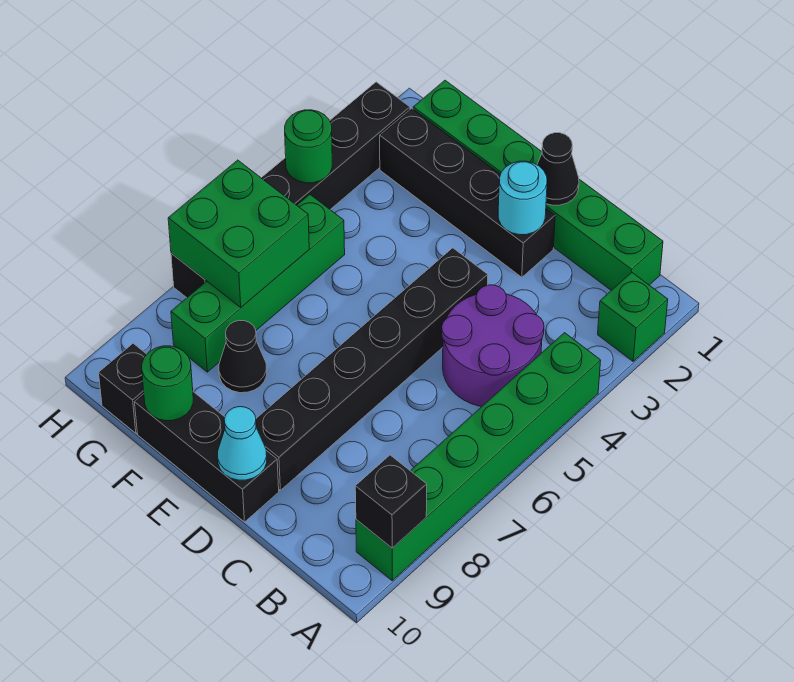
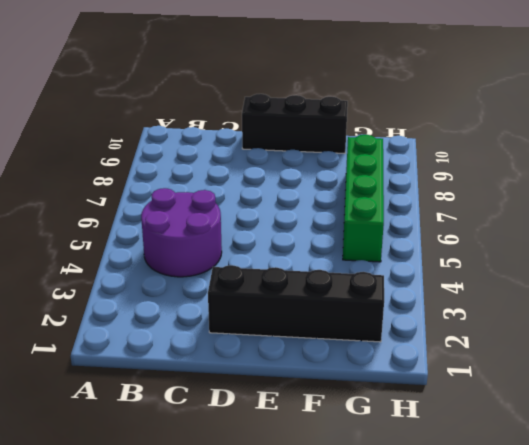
none -> green brick A2 level 1
none -> green brick A4:A9 level 1
none -> green brick B1:G1 level 1

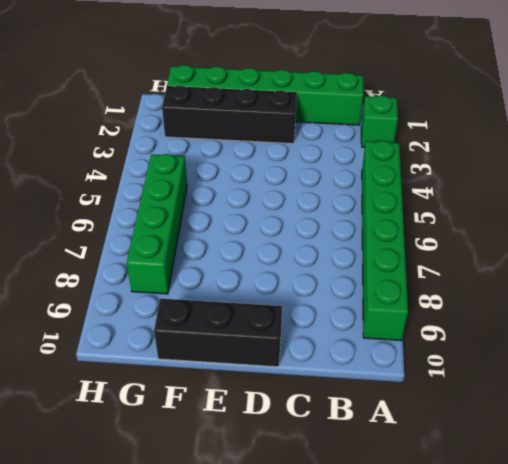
none -> purple round brick B4:C5 level 1
none -> black brick D4:D9 level 1
none -> black cone F8 level 1

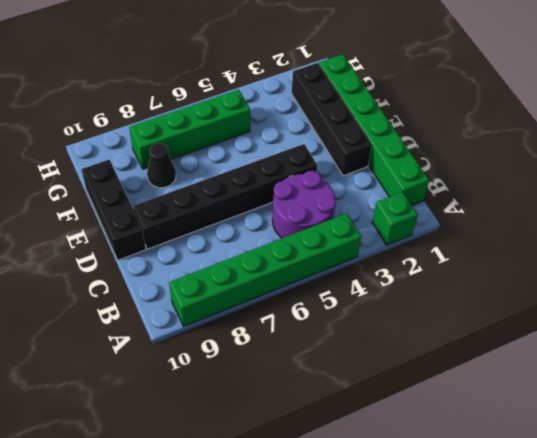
none -> black brick G10 level 1
none -> black brick H2:H7 level 1
none -> black brick A9 level 2

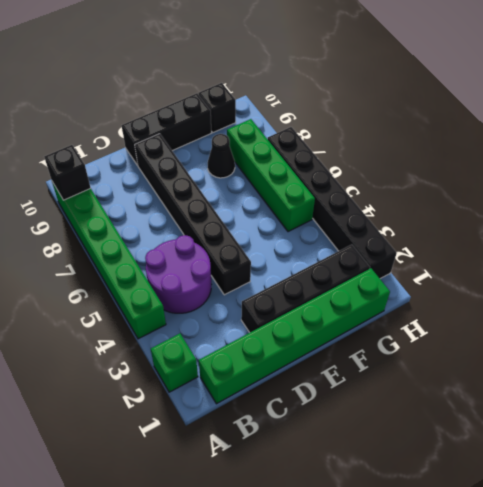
none -> black cone D1 level 2
none -> cyan round brick D2 level 2
none -> cyan cone D10 level 2

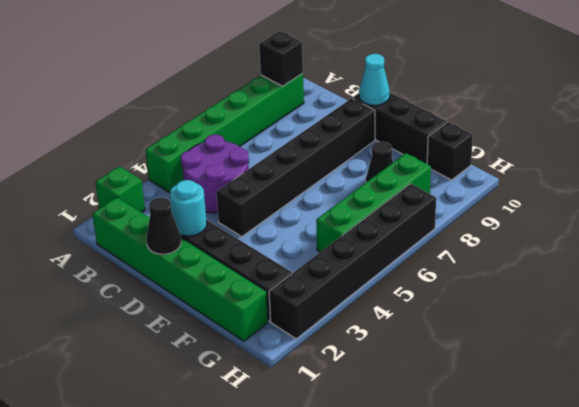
none -> green round brick F10 level 2
none -> green brick G6:H7 level 2
none -> green round brick H4 level 2

